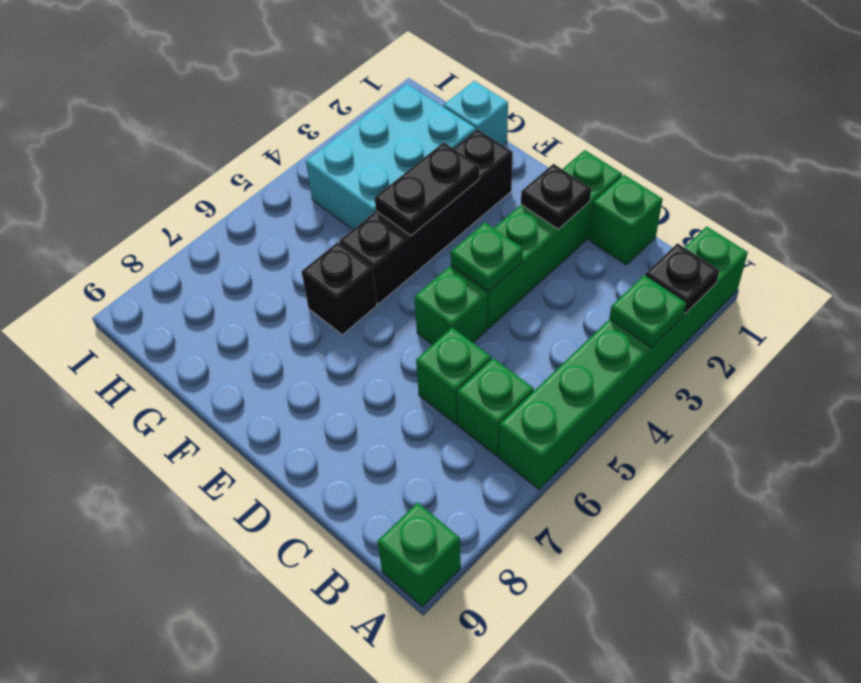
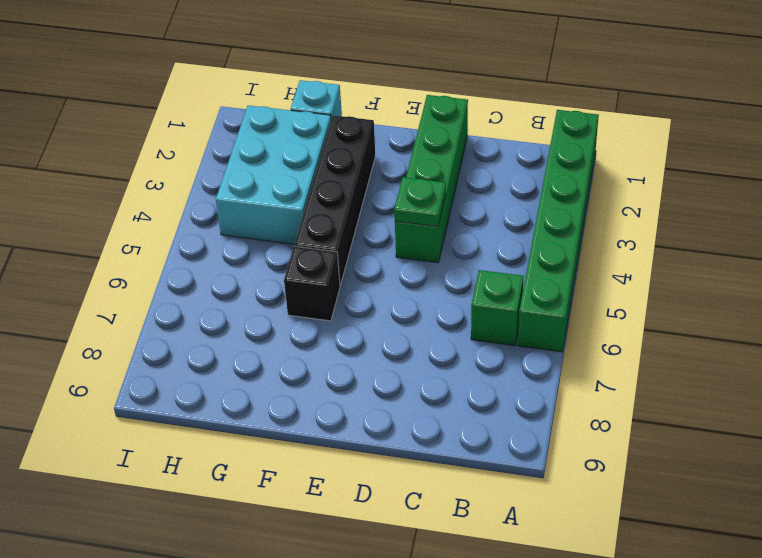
none -> green brick A9 level 1
none -> green brick C1 level 1
none -> green brick C6 level 1

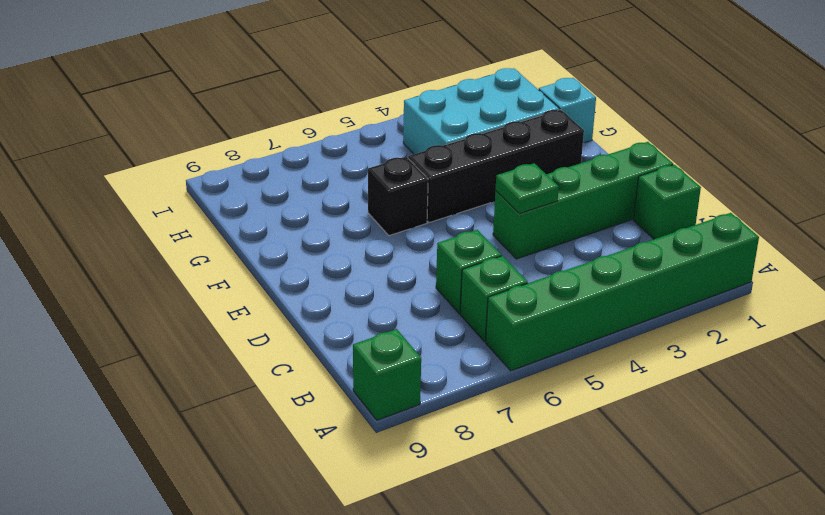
none -> green brick D5 level 1
none -> black plate A2 level 2
none -> green plate A3 level 2

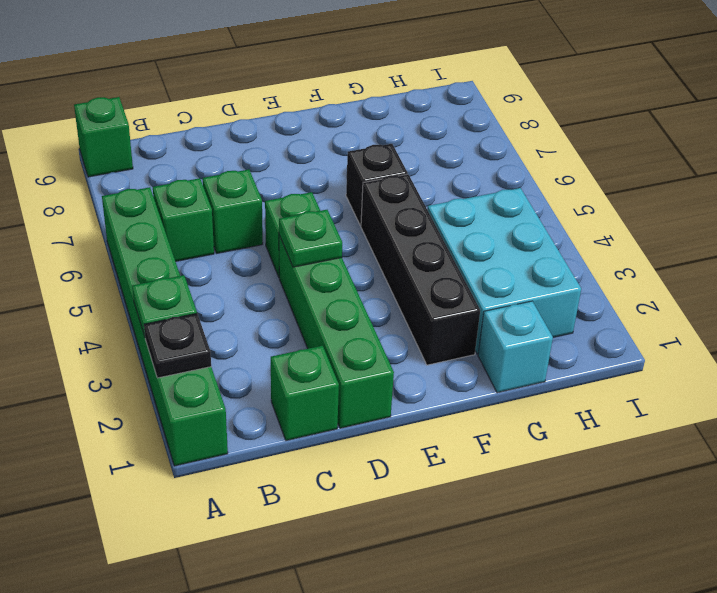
none -> black plate D2 level 2
none -> black plate F3:F4 level 2

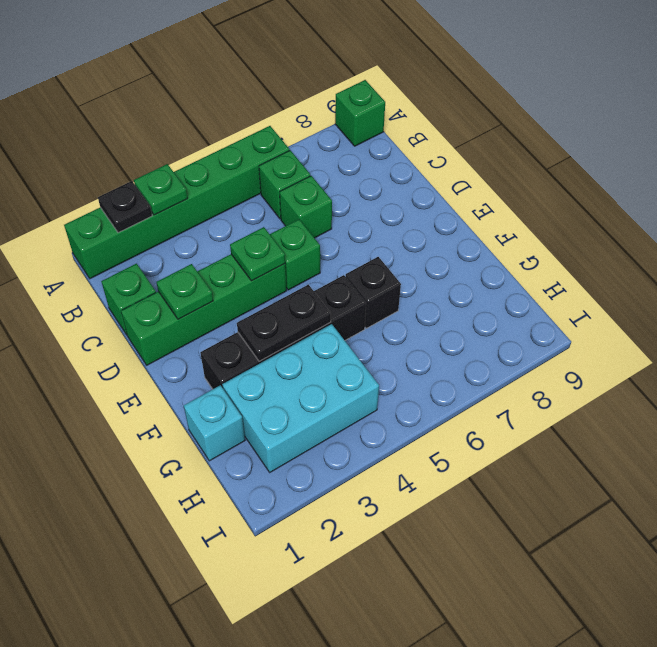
green plate D2 level 2 -> black plate D2 level 2

